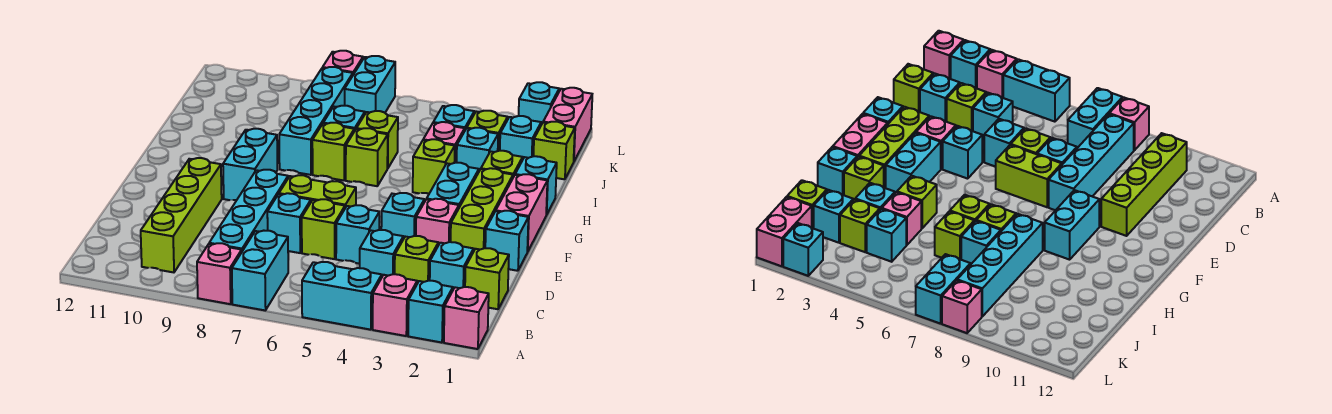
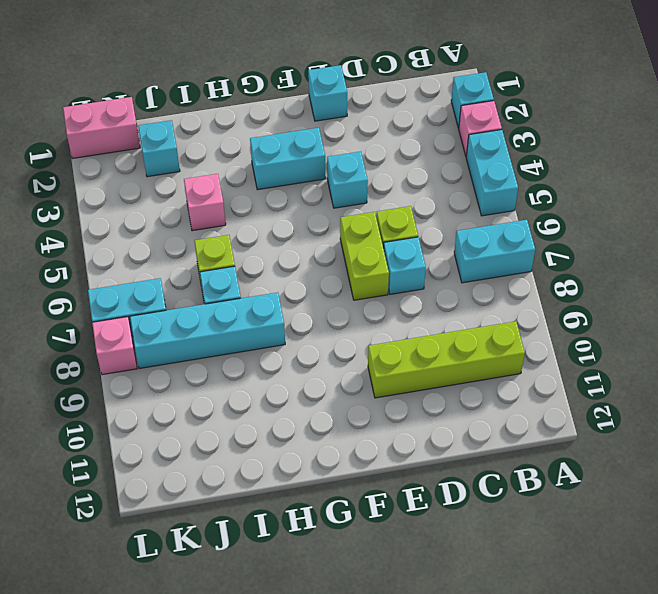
none -> pink brick A1 level 1
none -> pink brick A8 level 1
none -> cyan brick B8:E8 level 1
none -> lime brick C1 level 1

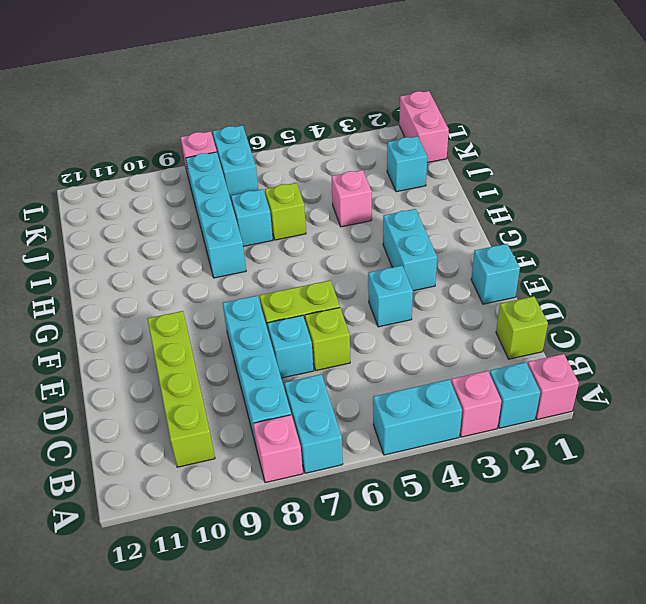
none -> cyan brick C2 level 1
none -> lime brick C3 level 1
none -> cyan brick C4 level 1
none -> cyan brick D5 level 1

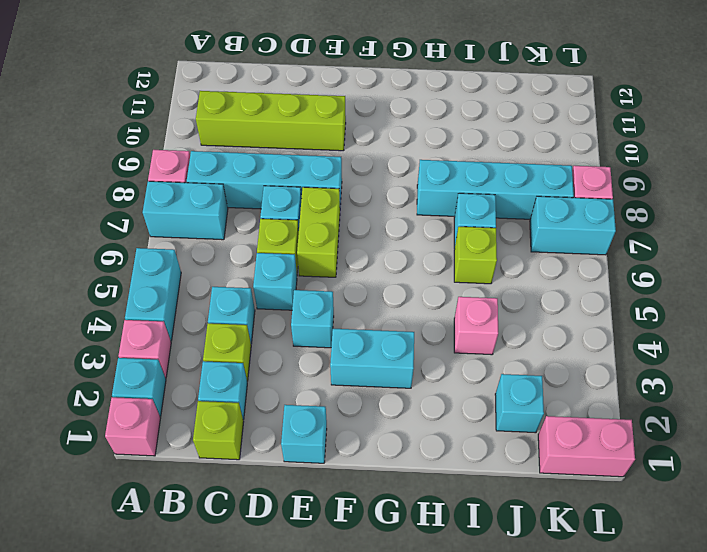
none -> lime brick E2:G2 level 1
none -> pink brick E3 level 1
none -> pink brick F1:G1 level 1
none -> cyan brick F9:G9 level 1

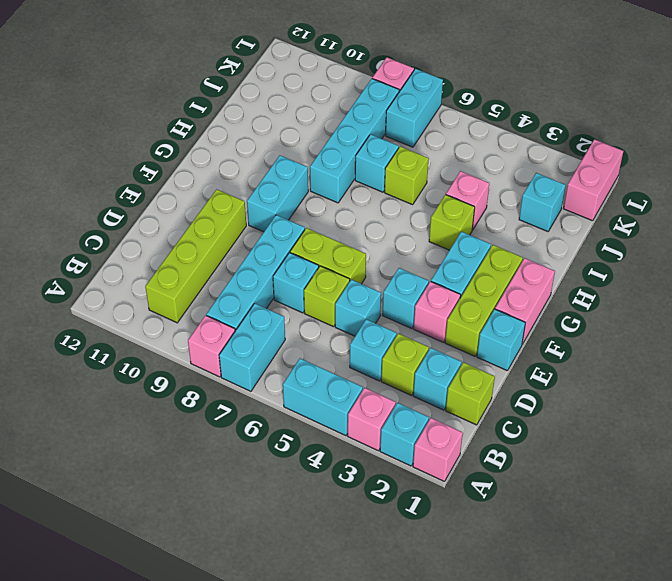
none -> cyan brick H1 level 1
none -> lime brick H2 level 1
none -> lime brick H6 level 1
none -> lime brick H7 level 1

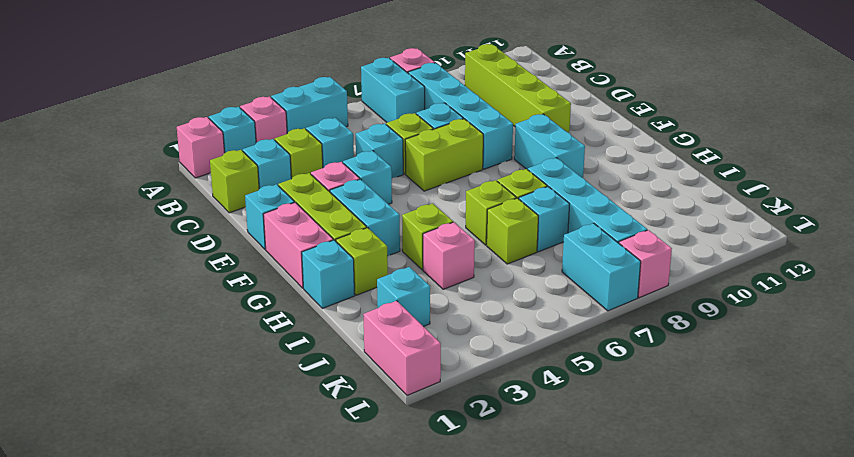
none -> cyan brick I3 level 1
none -> lime brick J1 level 1
none -> lime brick J3 level 1
none -> cyan brick J4 level 1

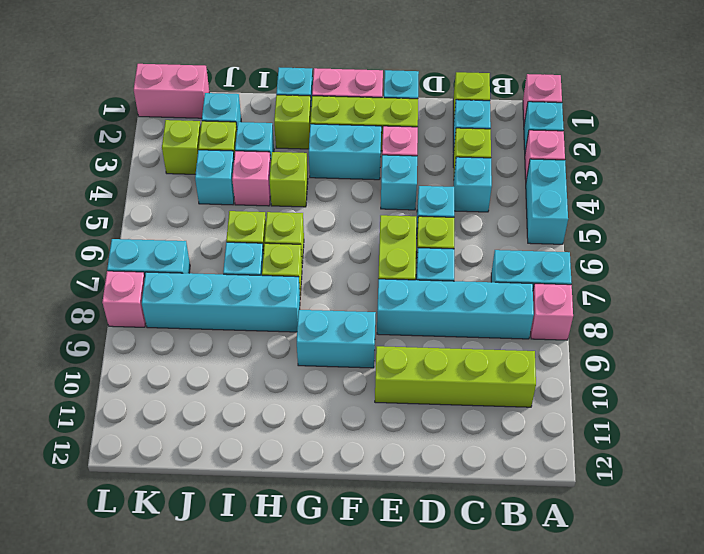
lime brick K3 level 1 -> lime brick J1 level 1
none -> cyan brick L2 level 1

